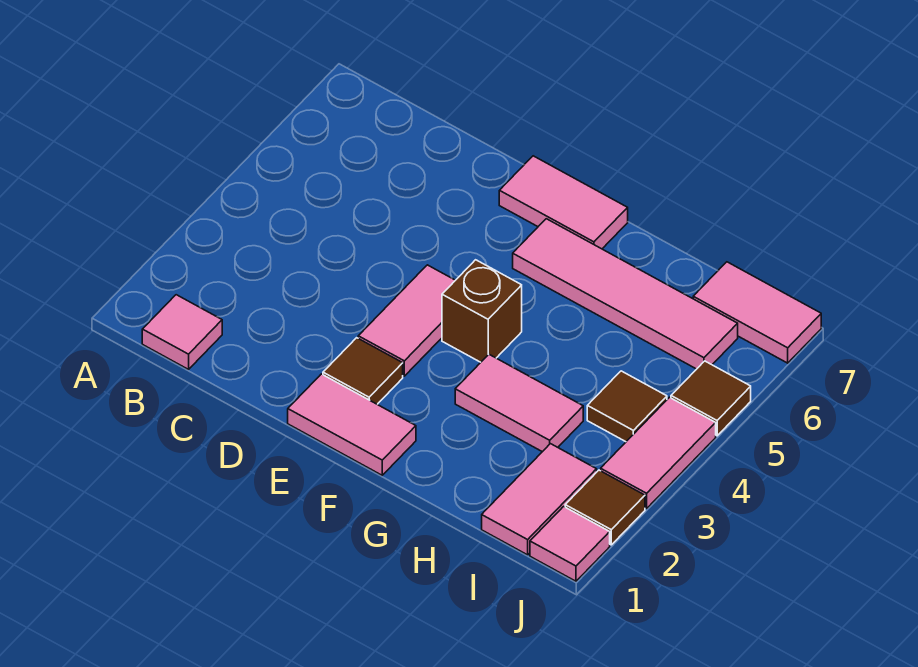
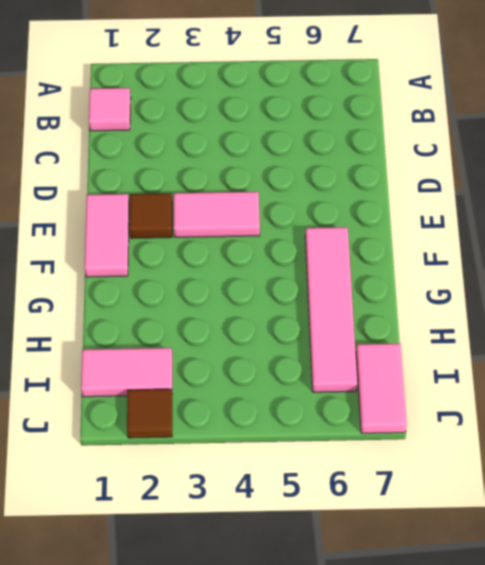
none -> pink tile E7:F7 level 1
none -> brown brick F4 level 1
none -> pink tile G3:H3 level 1

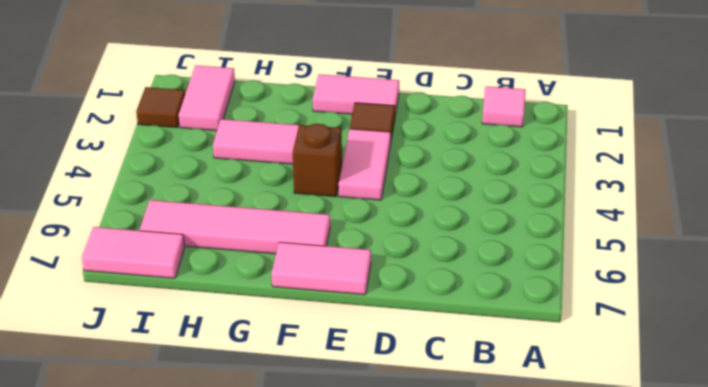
none -> brown tile I4 level 1
none -> pink tile J1 level 1
none -> pink tile J3:J4 level 1

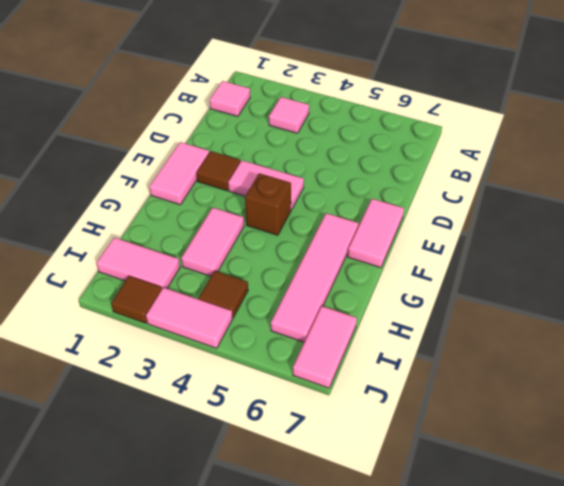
pink tile B3 level 1 -> pink tile J1 level 1
none -> brown tile J5 level 1

